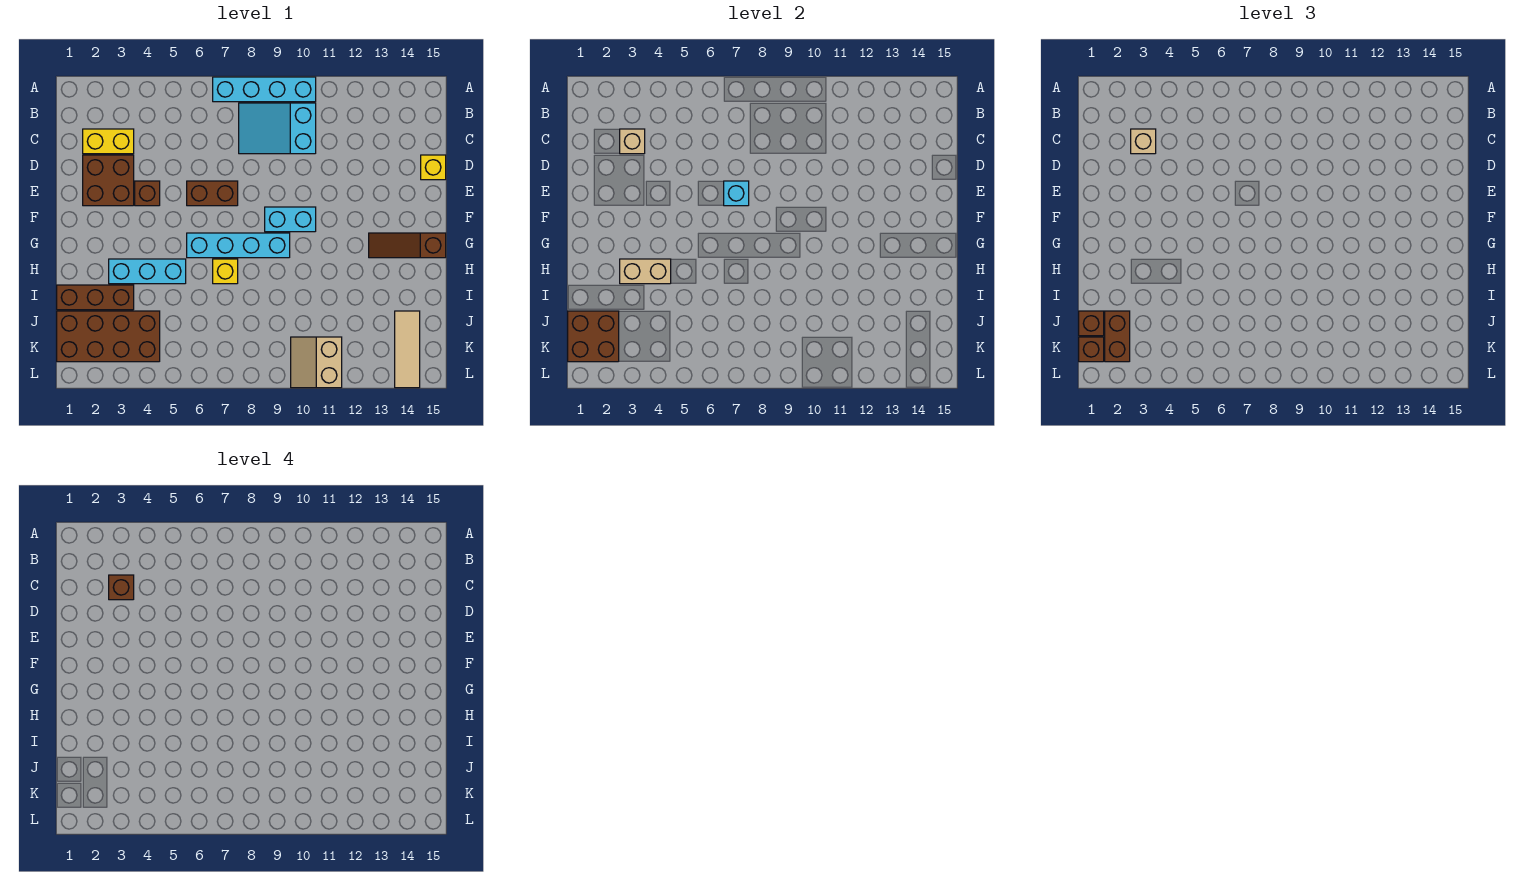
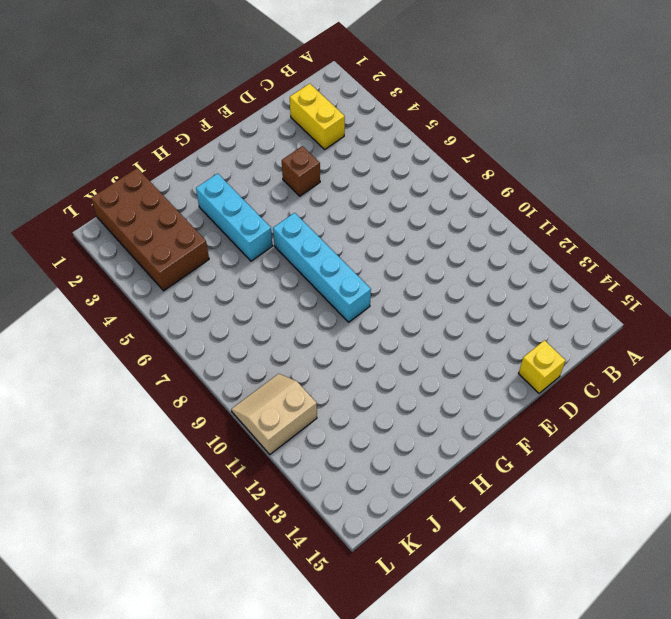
none -> cyan brick A7:A10 level 1
none -> cyan slope B8:C10 level 1 top 10
none -> brown brick D2:E3 level 1

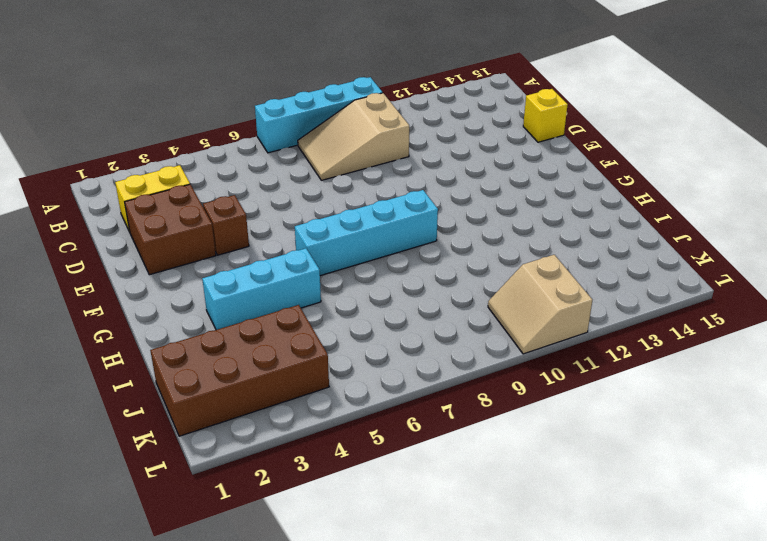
tan slope B8:C10 level 1 top 10 -> cyan slope B8:C10 level 1 top 10
none -> brown brick E6:E7 level 1
none -> cyan brick F9:F10 level 1
none -> brown slope G13:G15 level 1 top 15

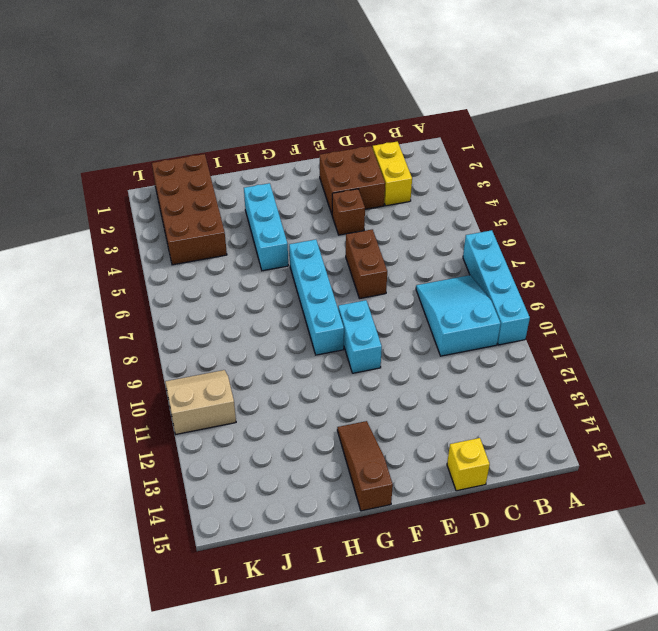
none -> yellow brick H7 level 1
none -> brown brick I1:I3 level 1
none -> tan tile J14:L14 level 1

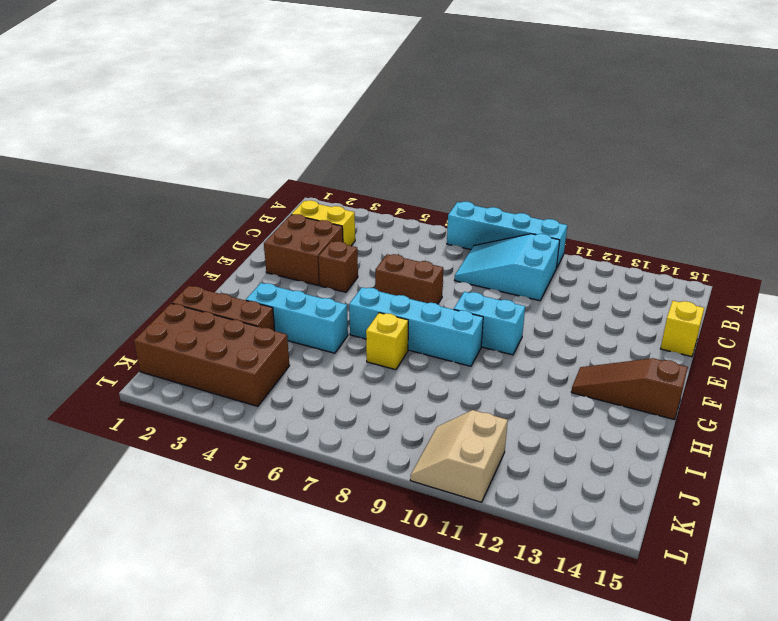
none -> tan tile J14:L14 level 1
none -> tan brick C3 level 2
none -> cyan brick E7 level 2

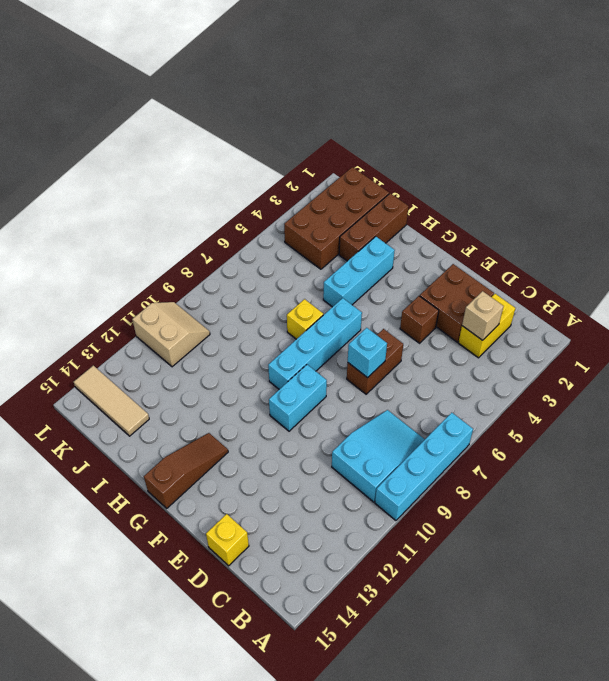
none -> tan brick H3:H4 level 2
none -> brown brick J1:K2 level 2
none -> tan brick C3 level 3

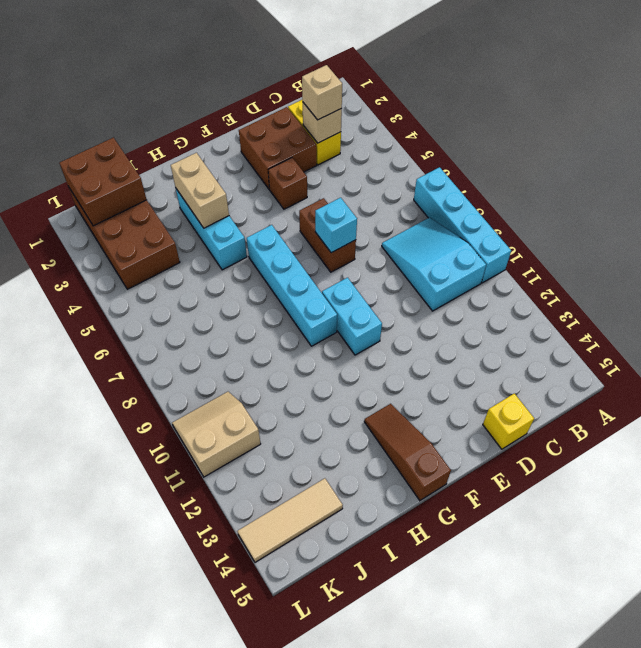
none -> yellow brick H7 level 1
none -> brown brick I1:I3 level 1
none -> brown brick J1 level 3

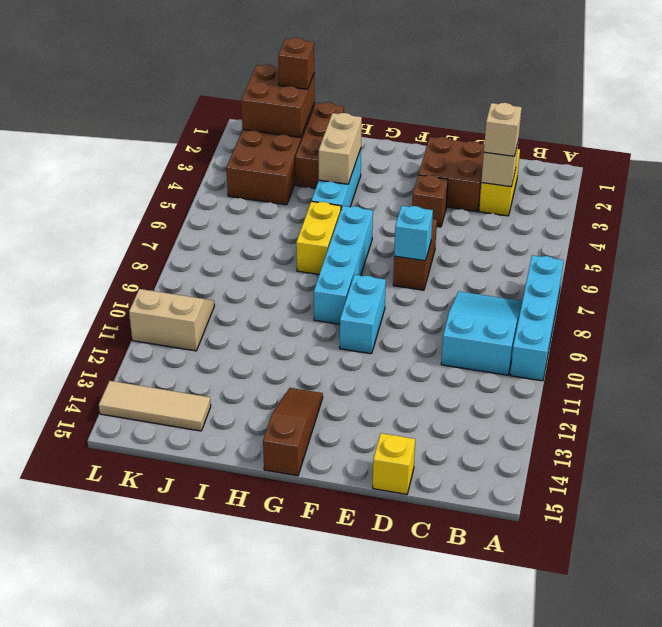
yellow brick H6:H7 level 1 -> yellow brick H7 level 1
none -> brown brick J2:K2 level 3
none -> brown brick K1 level 3
none -> brown brick C3 level 4

